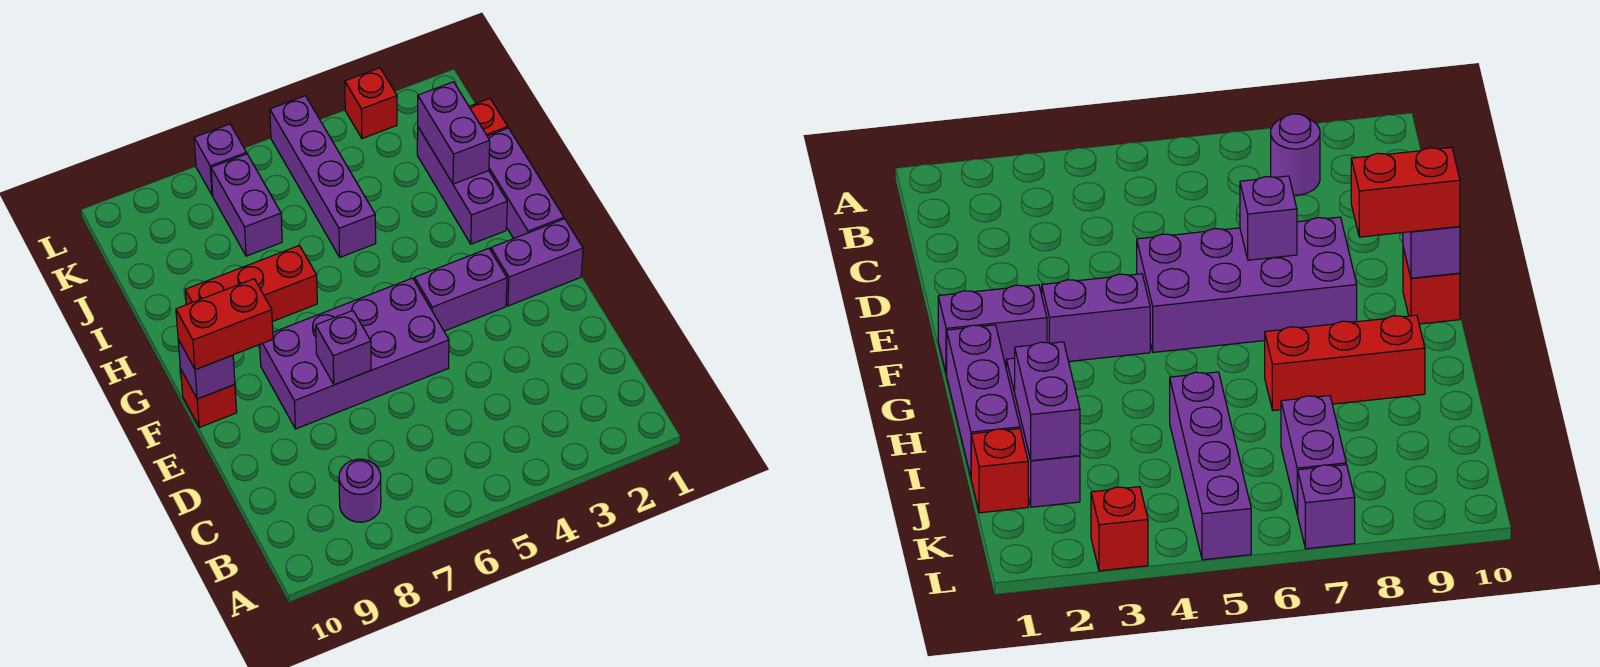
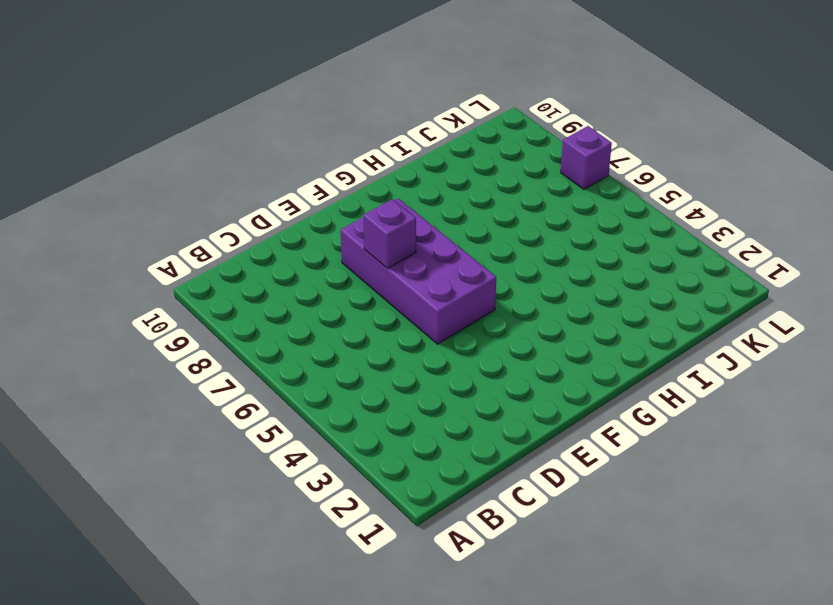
none -> purple round brick B8 level 1
none -> purple brick F1:F2 level 1
none -> purple brick F3:F4 level 1

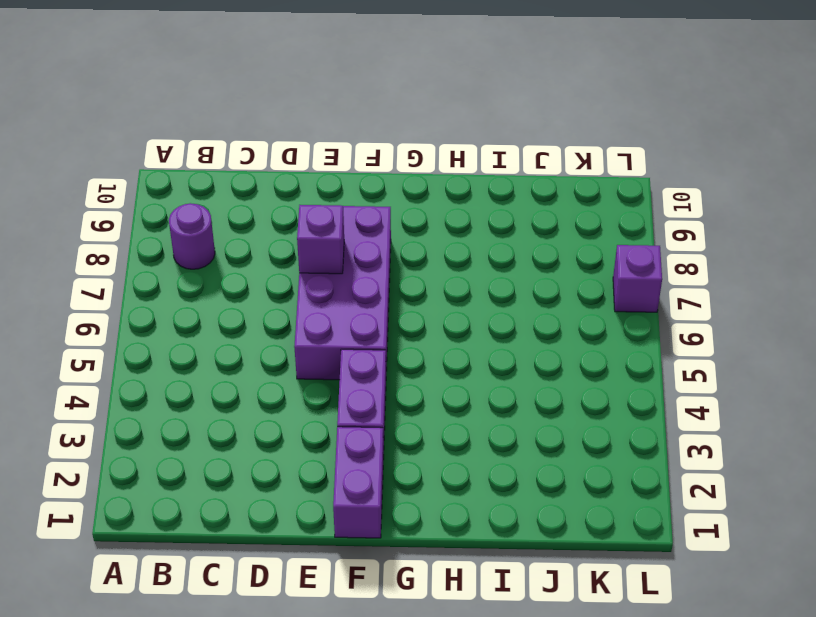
none -> red brick F10 level 1
none -> purple brick G1:I1 level 1
none -> purple brick H2:J2 level 1

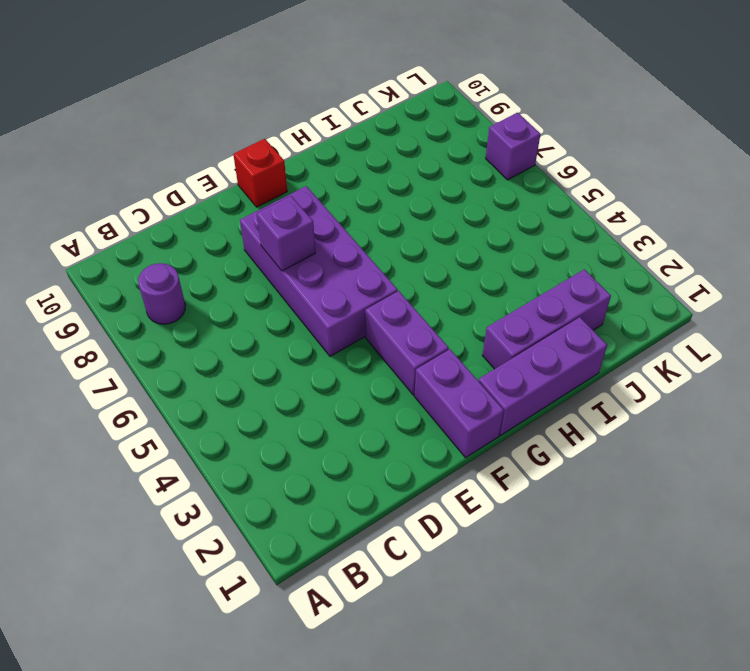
none -> red brick H7:H9 level 1
none -> purple brick I5:L5 level 1
none -> red brick J1 level 1

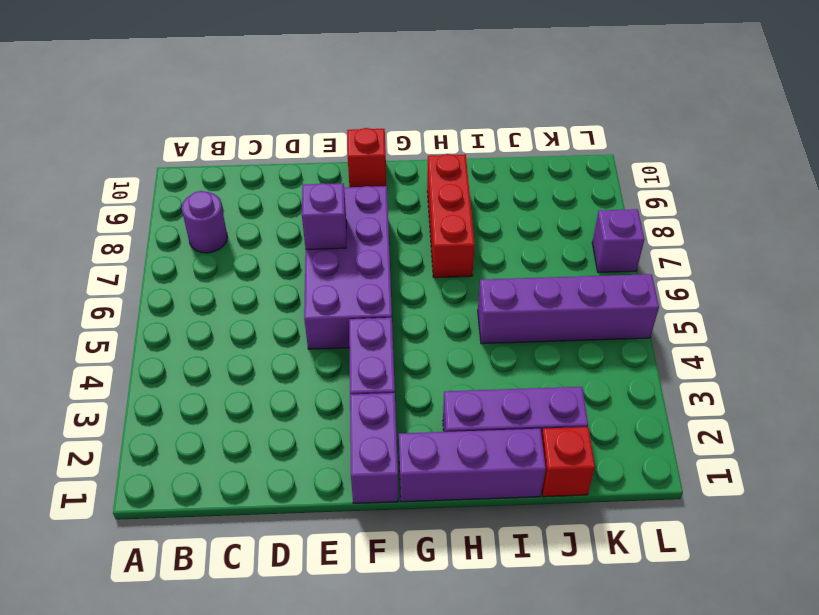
none -> purple brick J7:K7 level 1
none -> red brick L3 level 1
none -> purple brick F10 level 2

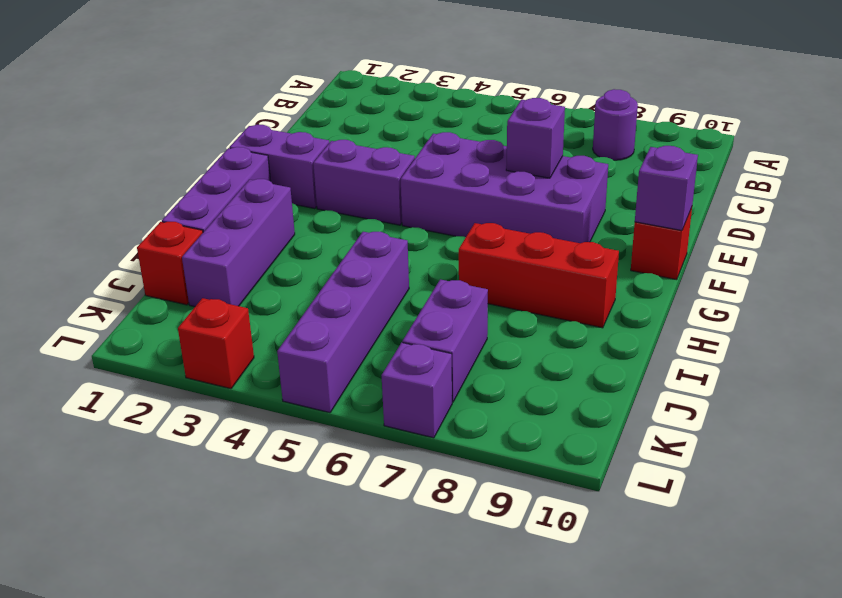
none -> purple brick I2:J2 level 2
none -> red brick F9:F10 level 3

